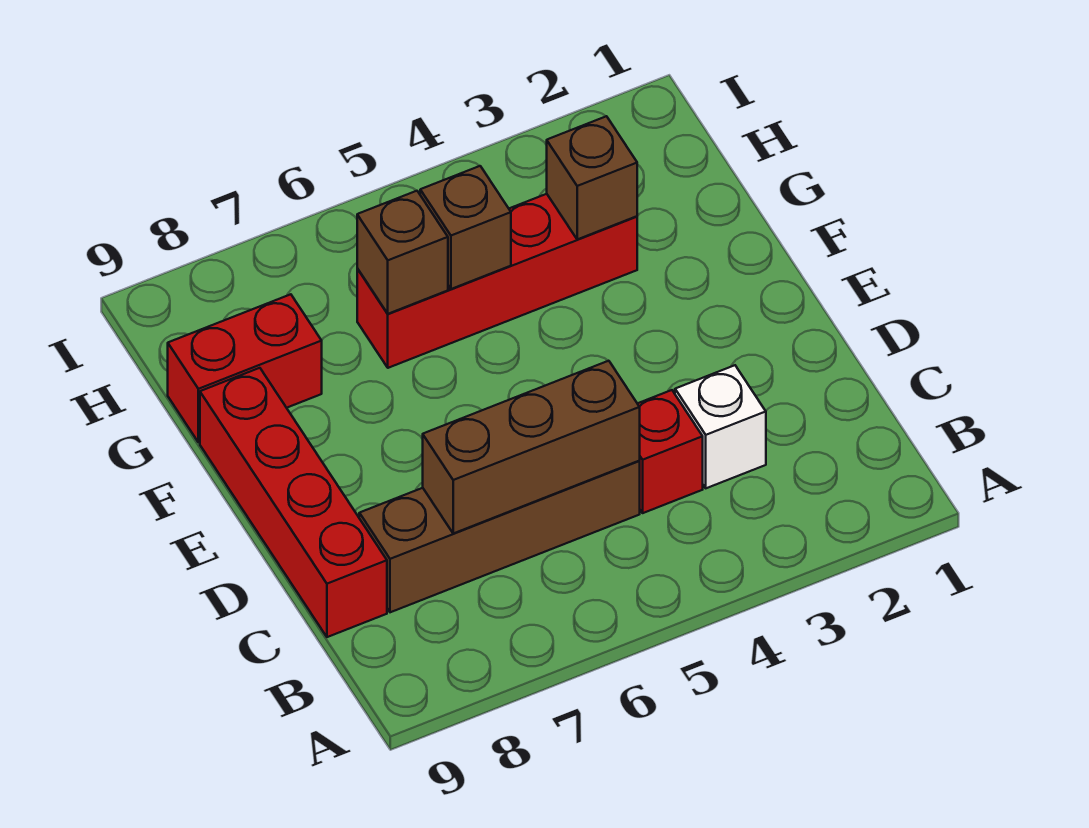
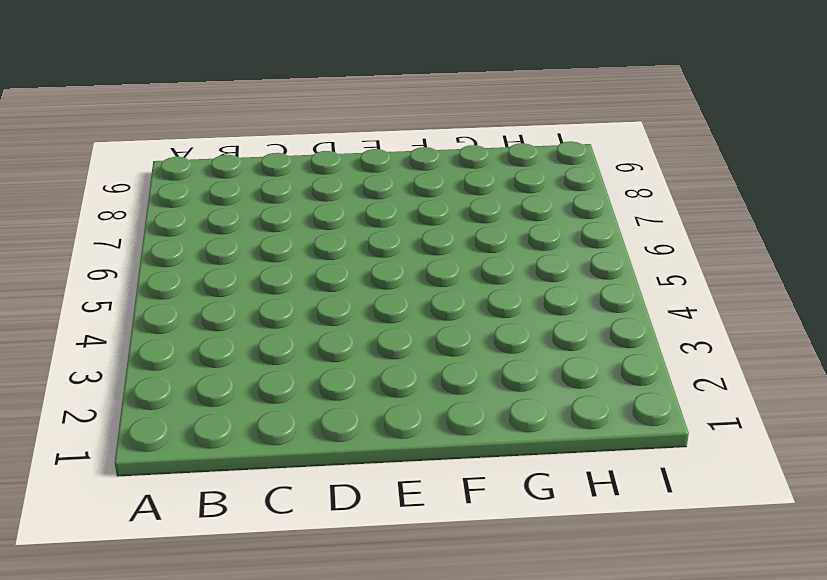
none -> white brick C3 level 1
none -> red brick C4 level 1

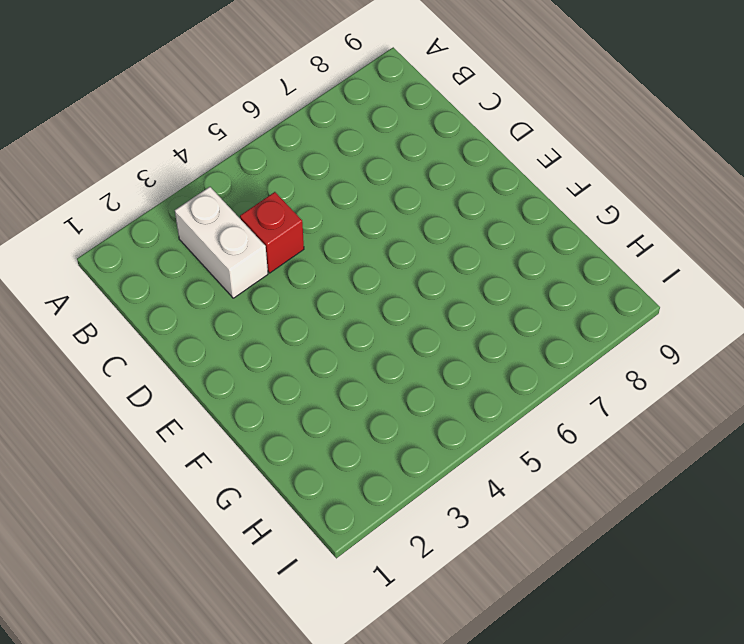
white brick B3:C3 level 1 -> white brick C3 level 1
none -> brown brick C5:C8 level 1
none -> red brick C9:F9 level 1

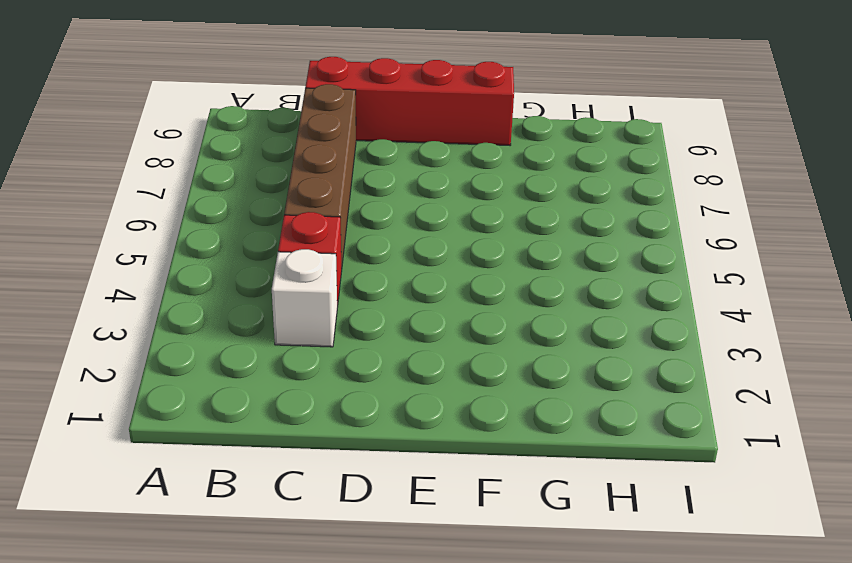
none -> red brick G3:G6 level 1
none -> red brick G8:G9 level 1

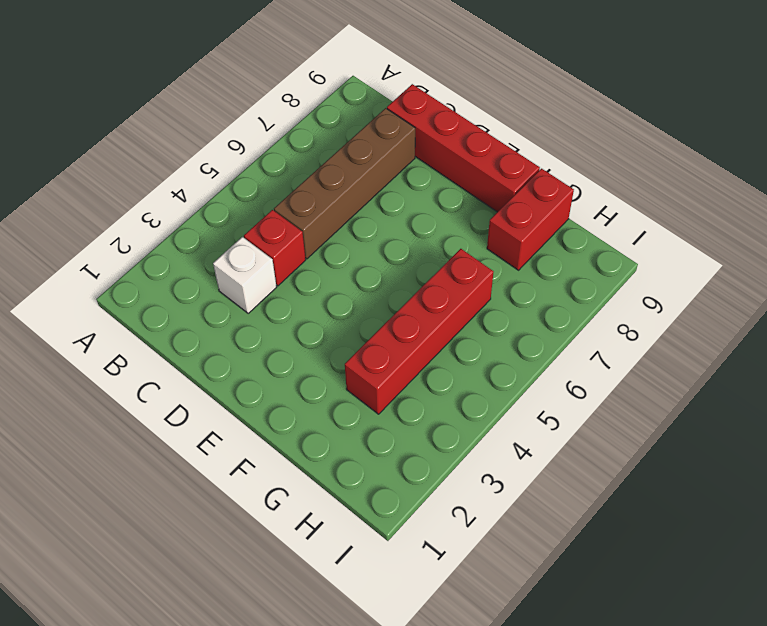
none -> brown brick C5:C7 level 2
none -> brown brick G3 level 2

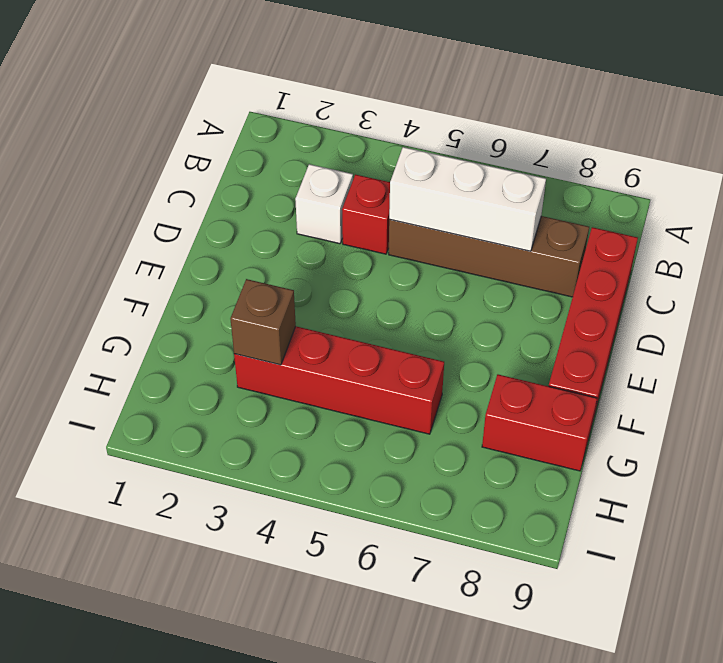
white brick C5:C7 level 2 -> brown brick C5:C7 level 2
none -> brown brick G5 level 2
none -> brown brick G6 level 2

